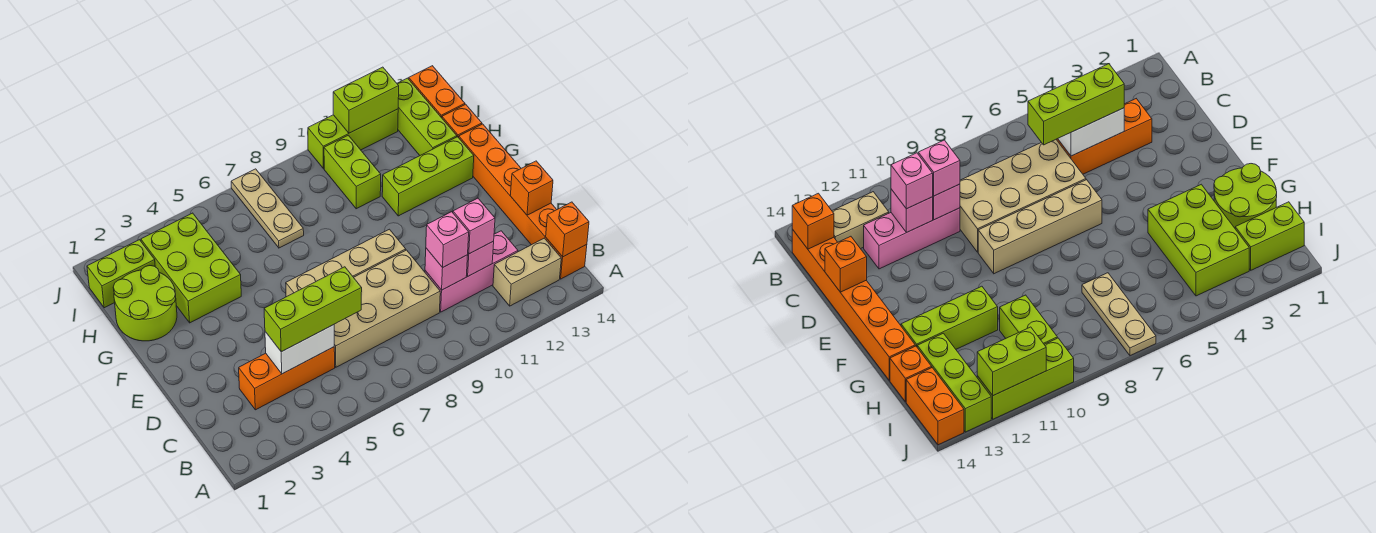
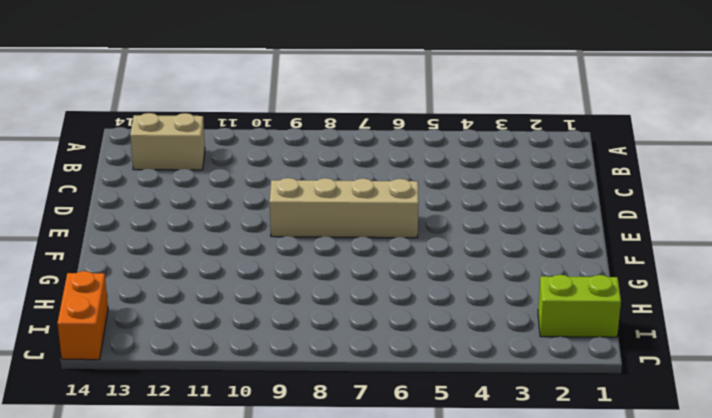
none -> orange brick B14:G14 level 1
none -> orange brick C3:C5 level 1
none -> tan brick C6:D9 level 1

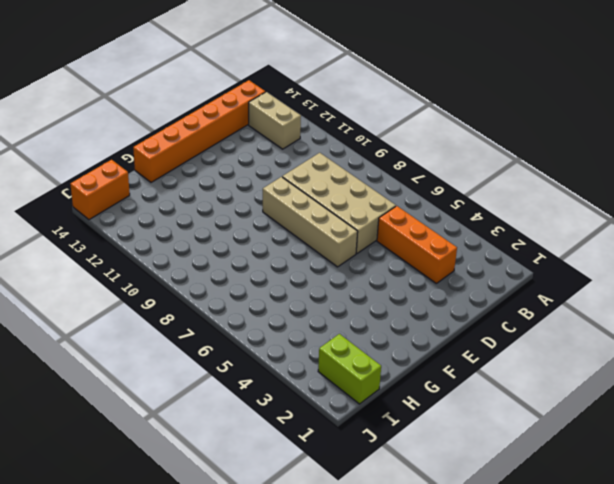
none -> pink brick C10:C12 level 1
none -> lime round brick G1:H2 level 1
none -> lime brick G3:I4 level 1

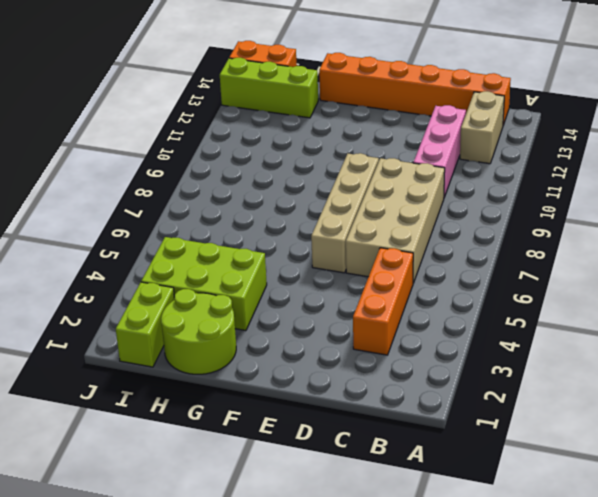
none -> lime brick G11:G13 level 1
none -> tan plate H7:J7 level 1
none -> lime brick H10:I10 level 1

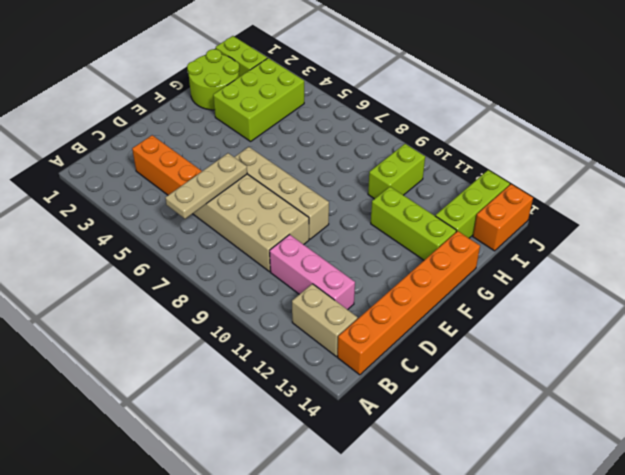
tan plate B6:D6 level 2 -> tan plate H7:J7 level 1
none -> orange brick H14 level 1
none -> lime brick J10:J12 level 1
none -> orange brick B14 level 2

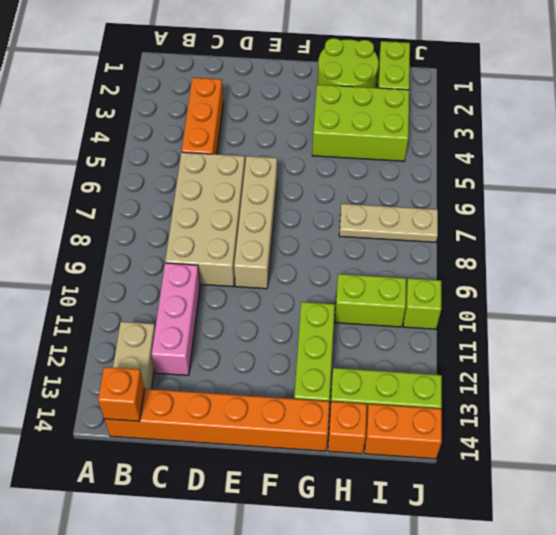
lime brick J10 level 1 -> lime brick J10:J12 level 1
none -> white brick C4:C5 level 2
none -> pink brick C10 level 2
none -> pink brick C11 level 2

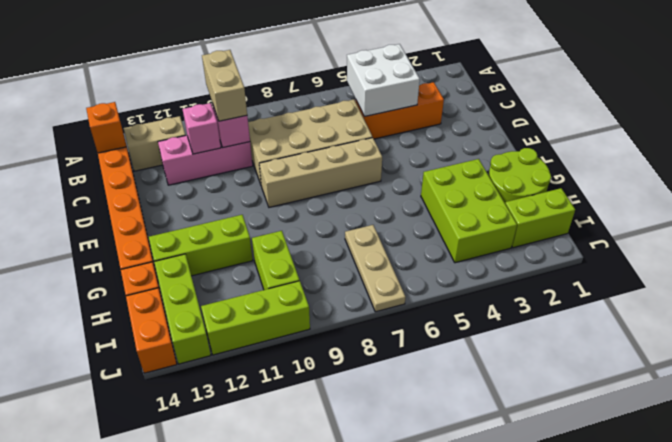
white brick B4:C5 level 2 -> white brick C4:C5 level 2
tan brick B10:C10 level 3 -> pink brick C10 level 3
none -> orange brick D14 level 2
none -> lime brick J11:J12 level 2
none -> lime brick C4:C6 level 3

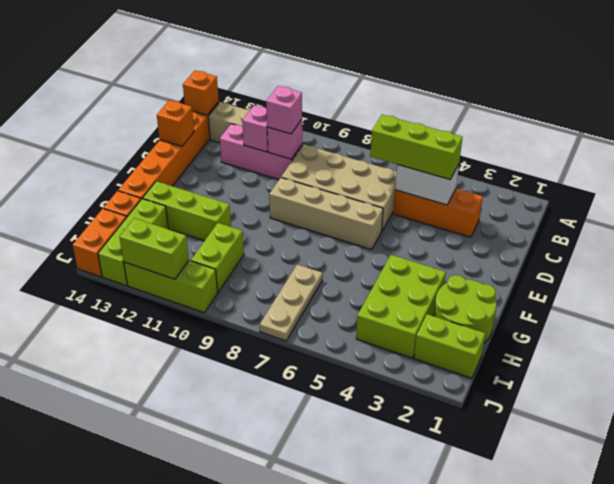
none -> pink brick C11 level 3

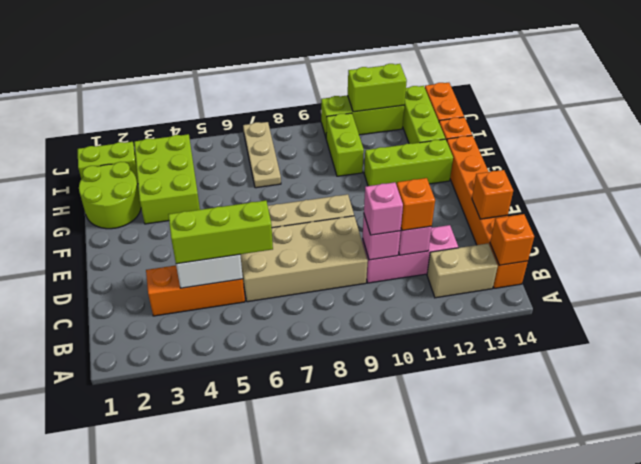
orange brick C11 level 3 -> pink brick C11 level 3

